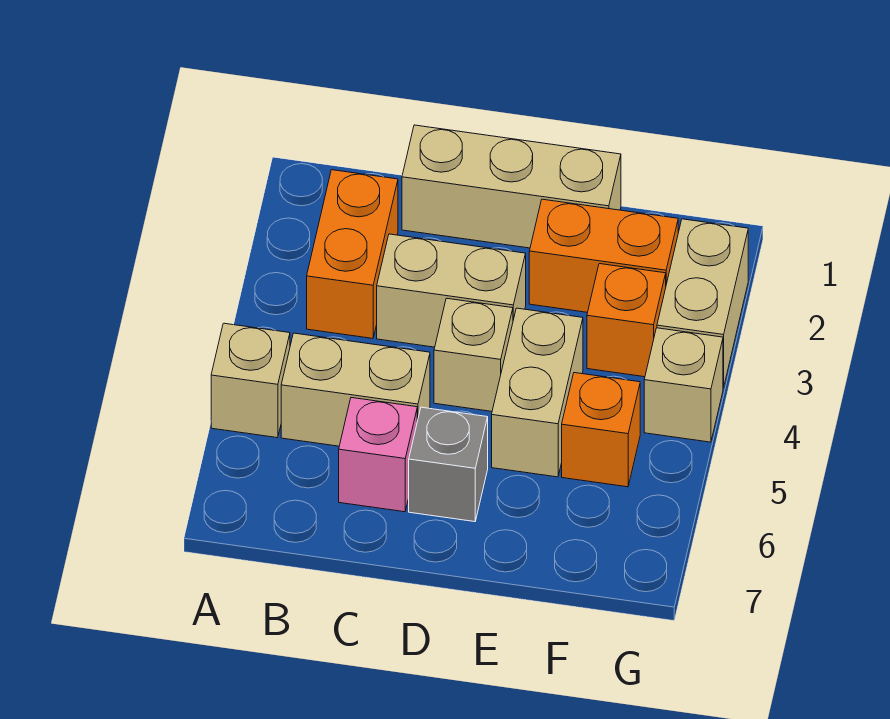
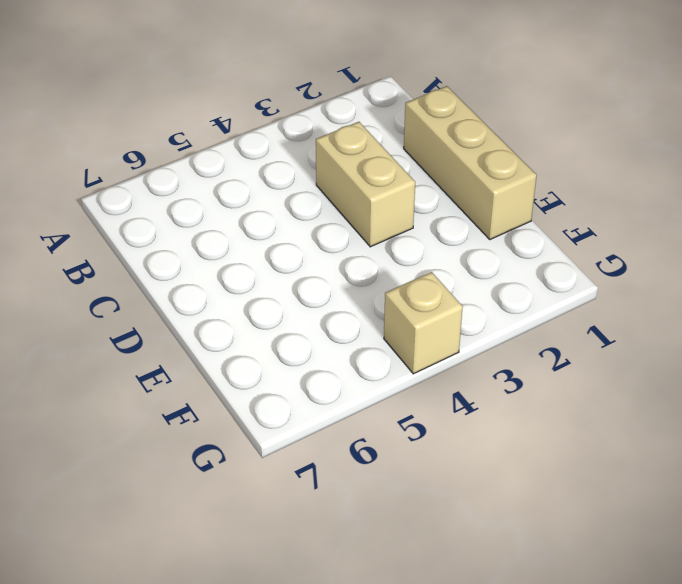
none -> tan brick A5 level 1
none -> orange brick B2:B3 level 1
none -> tan brick B5:C5 level 1

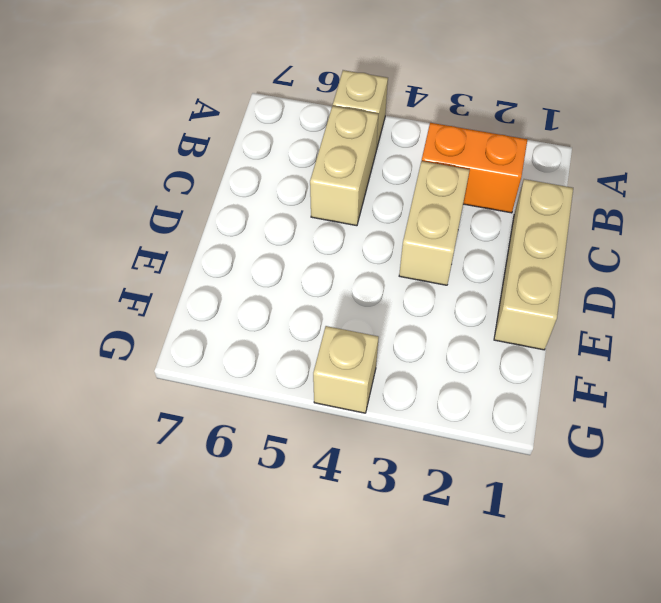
none -> pink brick C6 level 1
none -> tan brick D4 level 1
none -> grey brick D6 level 1

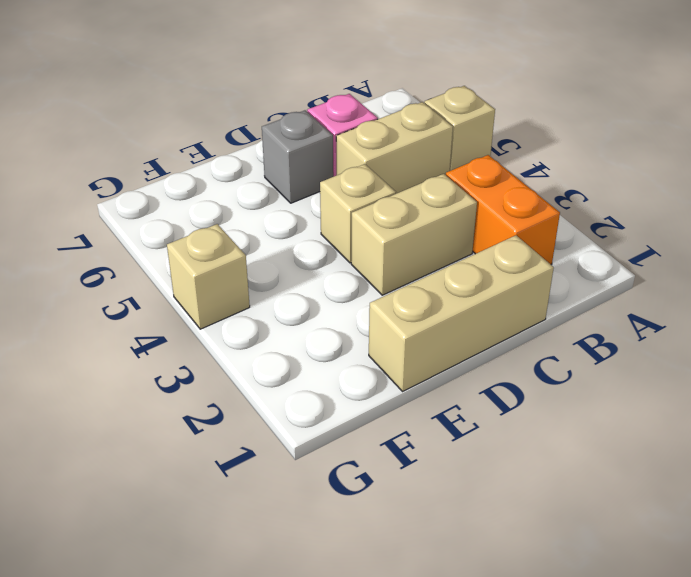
none -> orange brick E2:F2 level 1
none -> tan brick E4:E5 level 1
none -> orange brick F3 level 1

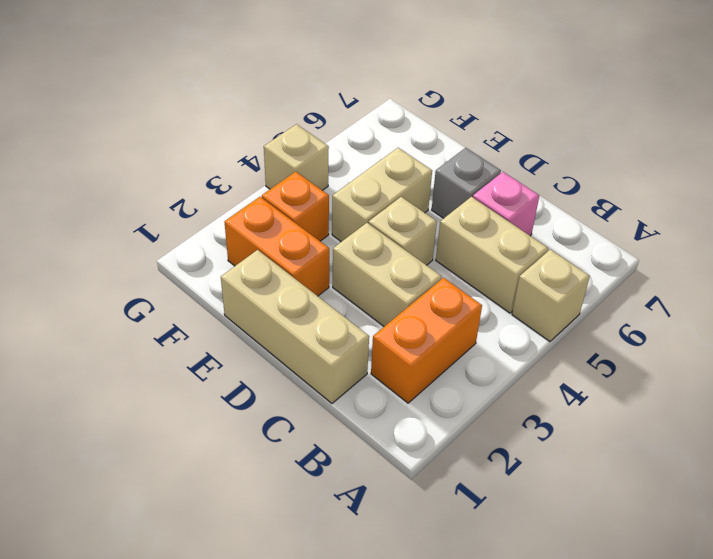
none -> orange brick F5 level 1
none -> tan brick G2:G3 level 1

